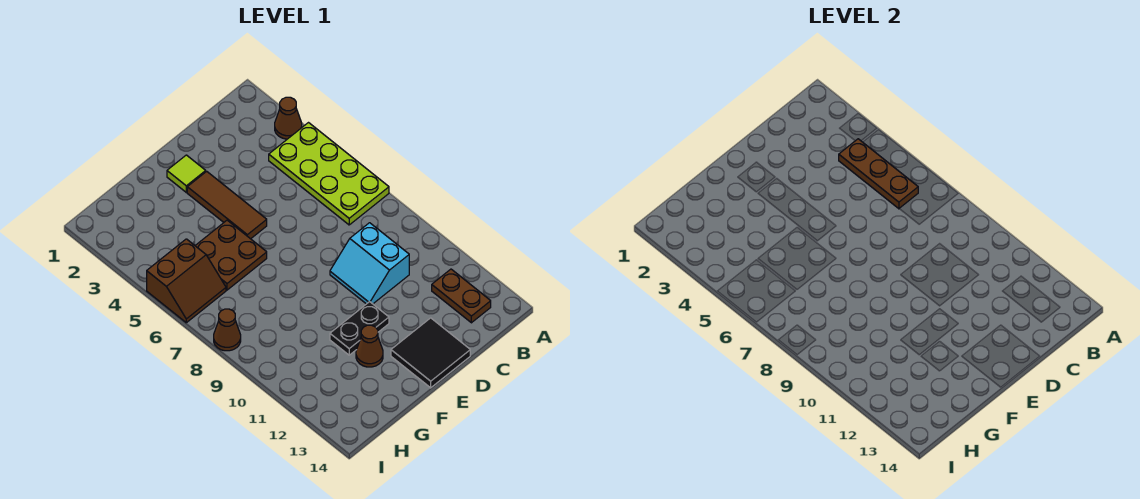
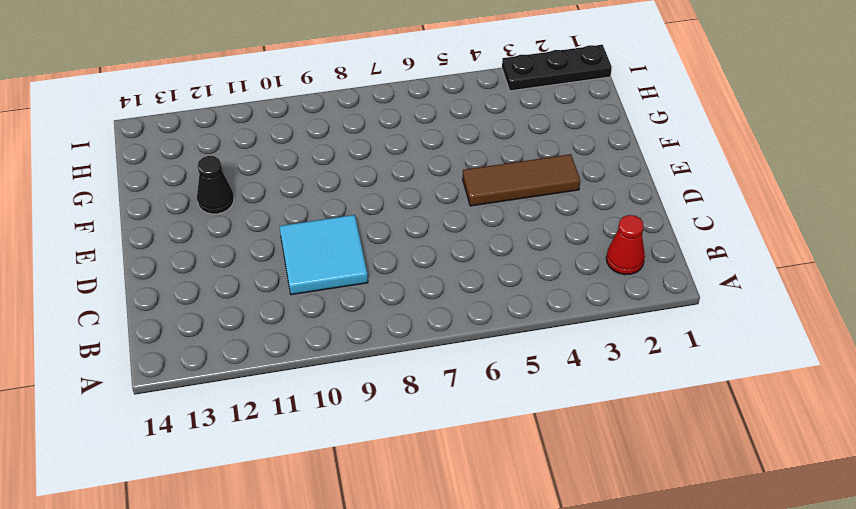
red cone B2 level 1 -> none
cyan tile C9:D10 level 1 -> cyan slope C9:D10 level 1 top C
black cone F12 level 1 -> brown cone F12 level 1
black plate I1:I3 level 1 -> none
none -> brown cone A3 level 1
none -> lime plate A4:B7 level 1
none -> brown plate B12:B13 level 1

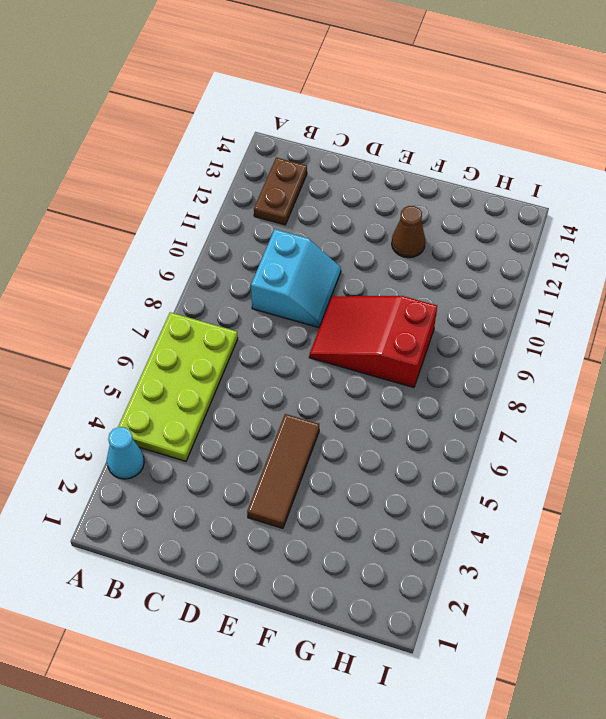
cyan cone A3 level 1 -> brown cone A3 level 1
red slope E8:G9 level 1 top G -> none
none -> black tile D13:E14 level 1
none -> lime tile E2 level 1
none -> black plate E11:F11 level 1

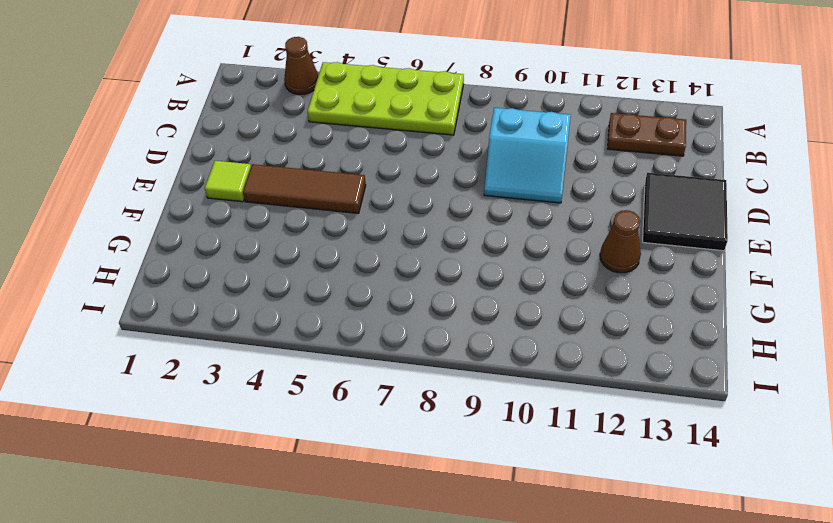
none -> black plate E11:F11 level 1
none -> brown plate F5:G6 level 1
none -> brown slope H5:I6 level 1 top 5

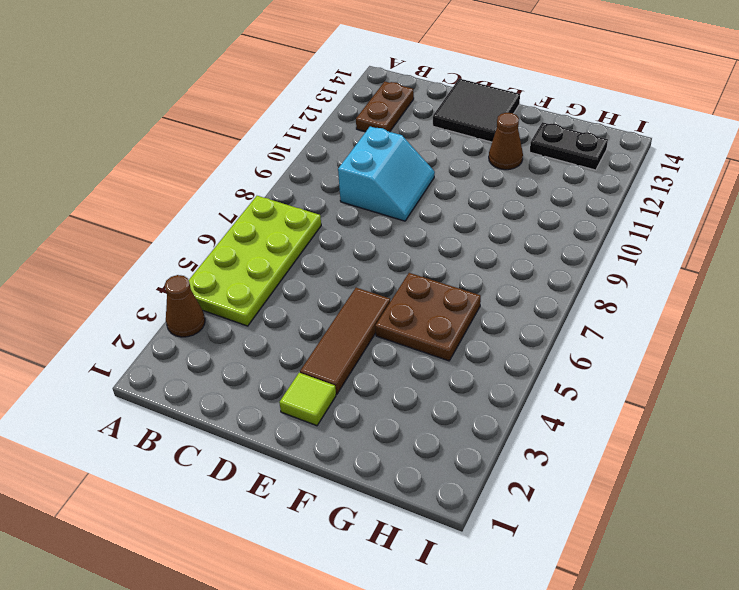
black plate G13:H13 level 1 -> black plate E11:F11 level 1
none -> brown slope H5:I6 level 1 top 5
none -> brown cone I8 level 1
none -> brown plate B4:B6 level 2

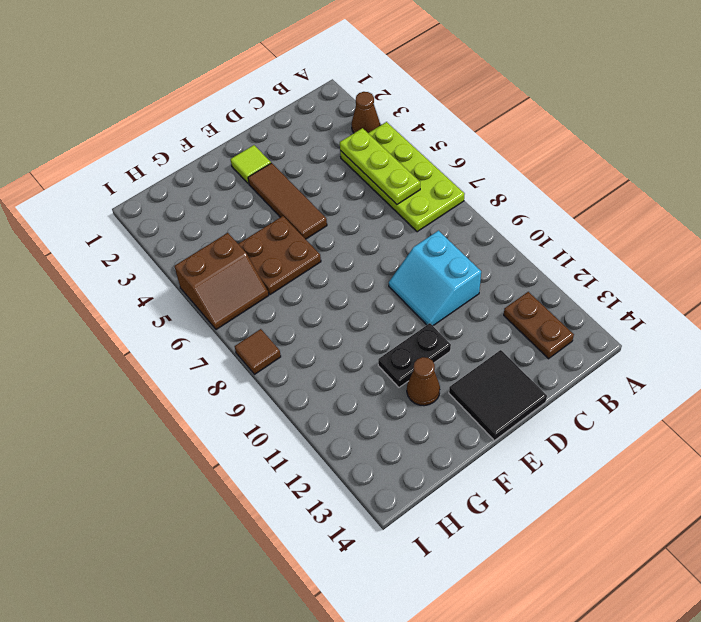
lime plate B4:B6 level 2 -> brown plate B4:B6 level 2
brown tile I8 level 1 -> brown cone I8 level 1

